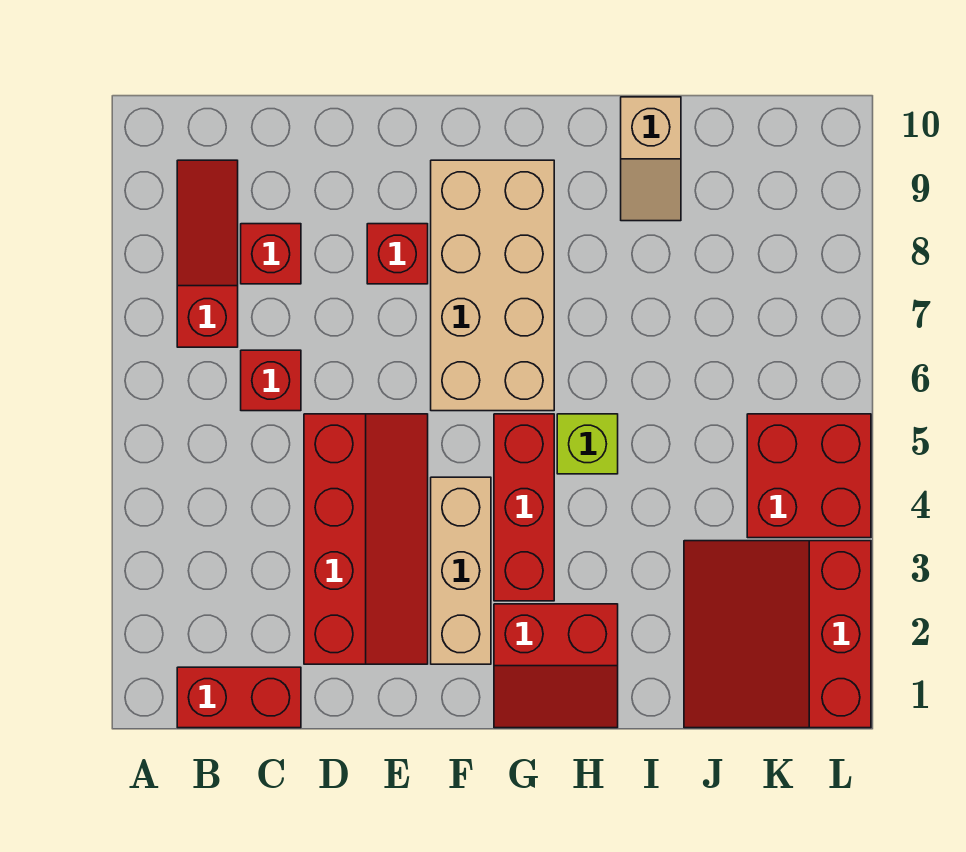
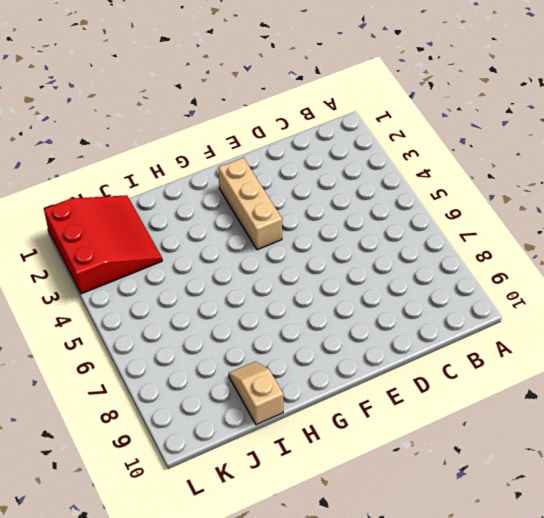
none -> red brick B1:C1 level 1
none -> red slope B7:B9 level 1 top 7
none -> red brick C6 level 1

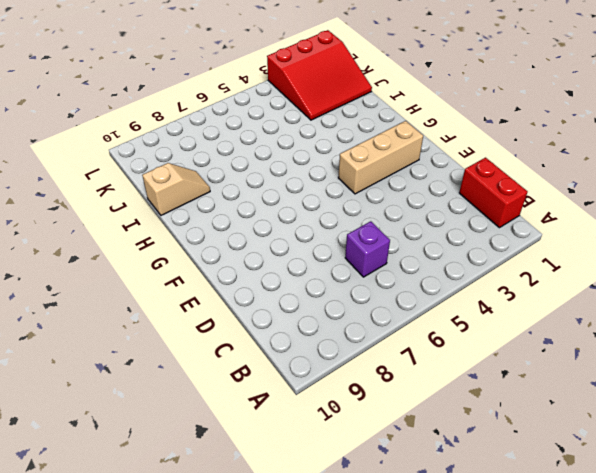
purple brick C6 level 1 -> red brick C6 level 1
none -> red slope B7:B9 level 1 top 7
none -> red brick C8 level 1
none -> red slope D2:E5 level 1 top D

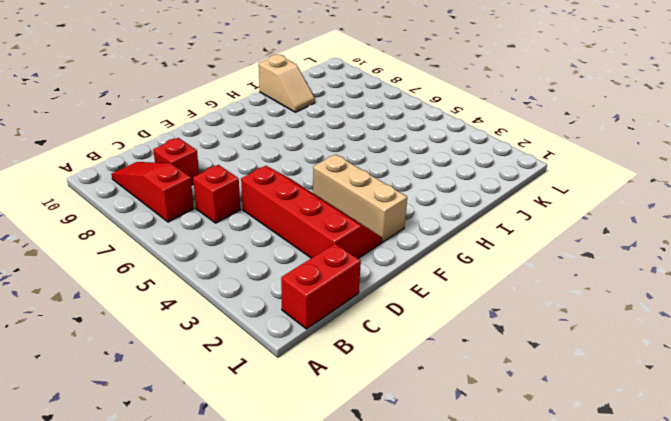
none -> red brick E8 level 1
none -> tan brick F6:G9 level 1
none -> red slope G1:H2 level 1 top 2

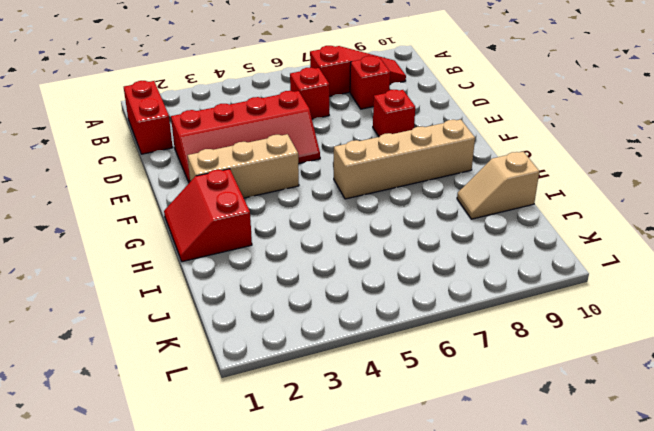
tan brick G6:G9 level 1 -> tan brick F6:G9 level 1
none -> red brick G3:G5 level 1
none -> lime brick H5 level 1
none -> red slope J1:L3 level 1 top L

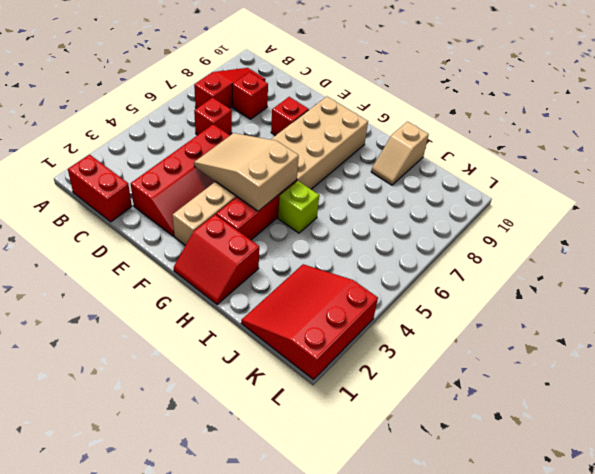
tan slope E4:G5 level 2 top G -> none
none -> red brick K4:L5 level 1

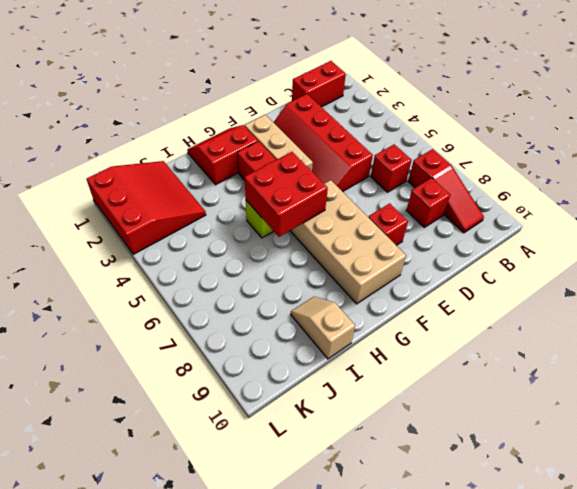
red brick G5:H6 level 2 -> red brick K4:L5 level 1

